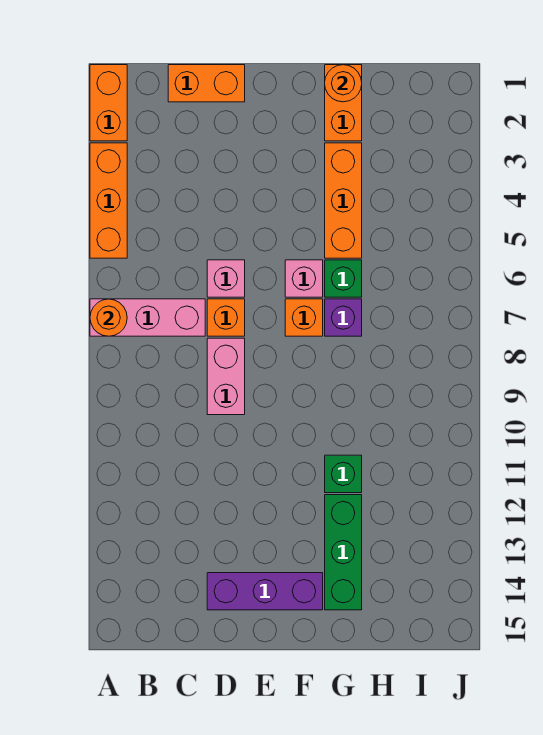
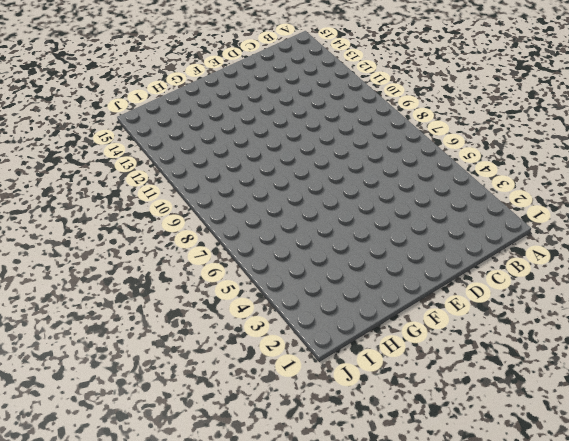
none -> orange brick A1:A2 level 1
none -> orange brick A3:A5 level 1
none -> pink brick A7:C7 level 1

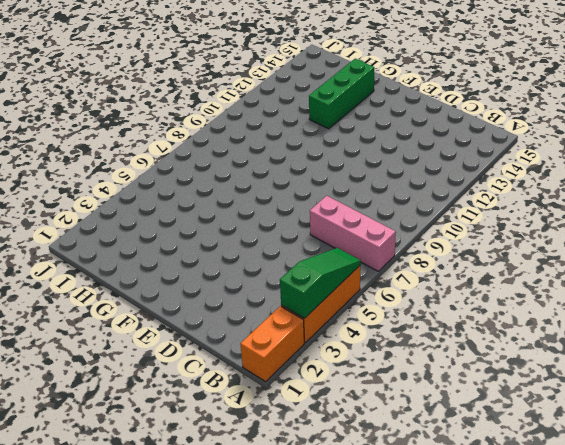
green slope A3:A5 level 2 top 3 -> none
none -> orange brick C1:D1 level 1
none -> pink brick D6 level 1
none -> orange brick D7 level 1

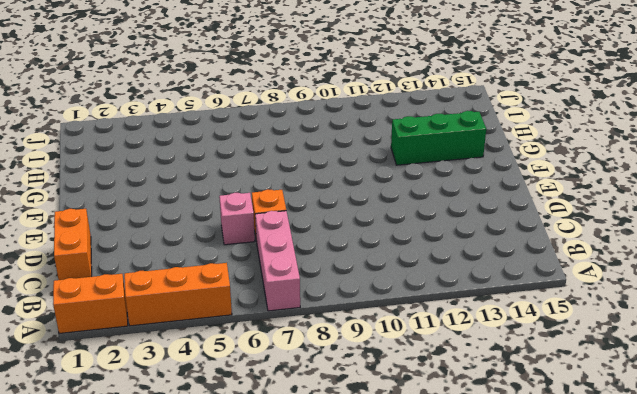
none -> pink brick D8:D9 level 1
none -> purple brick D14:F14 level 1
none -> pink brick F6 level 1

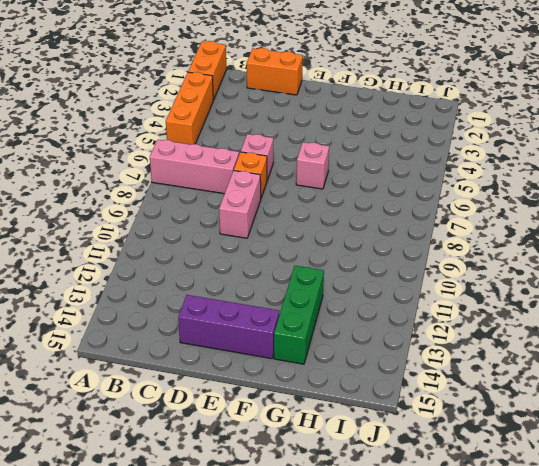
none -> orange brick F7 level 1
none -> orange brick G1:G2 level 1
none -> orange brick G3:G5 level 1

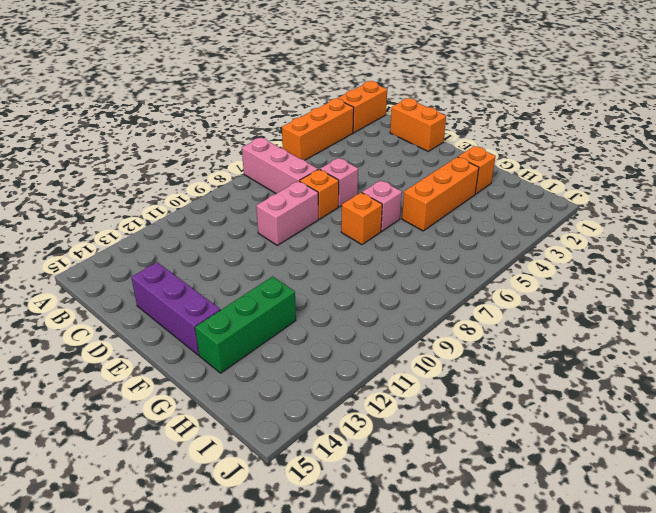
orange brick G2 level 1 -> orange brick G1:G2 level 1
none -> green brick G6 level 1
none -> purple brick G7 level 1
none -> green brick G11 level 1

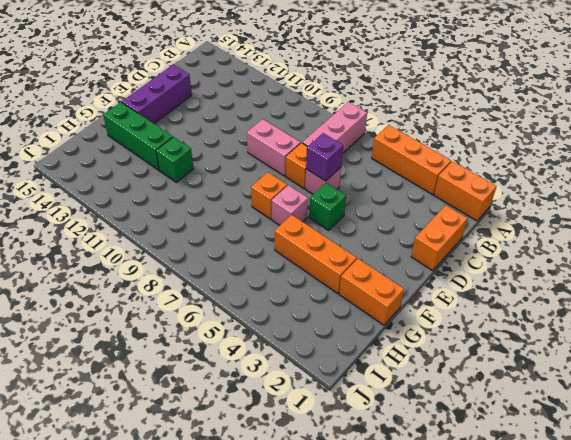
purple brick D6 level 2 -> purple brick G7 level 1
green brick E5 level 1 -> green brick G6 level 1
none -> orange round brick A7 level 2
none -> orange round brick G1 level 2

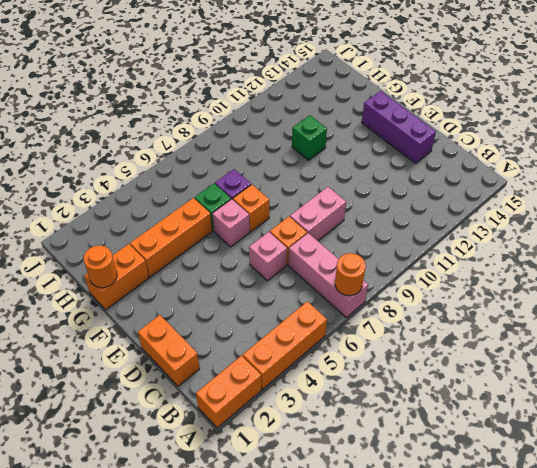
none -> green brick G12:G14 level 1

